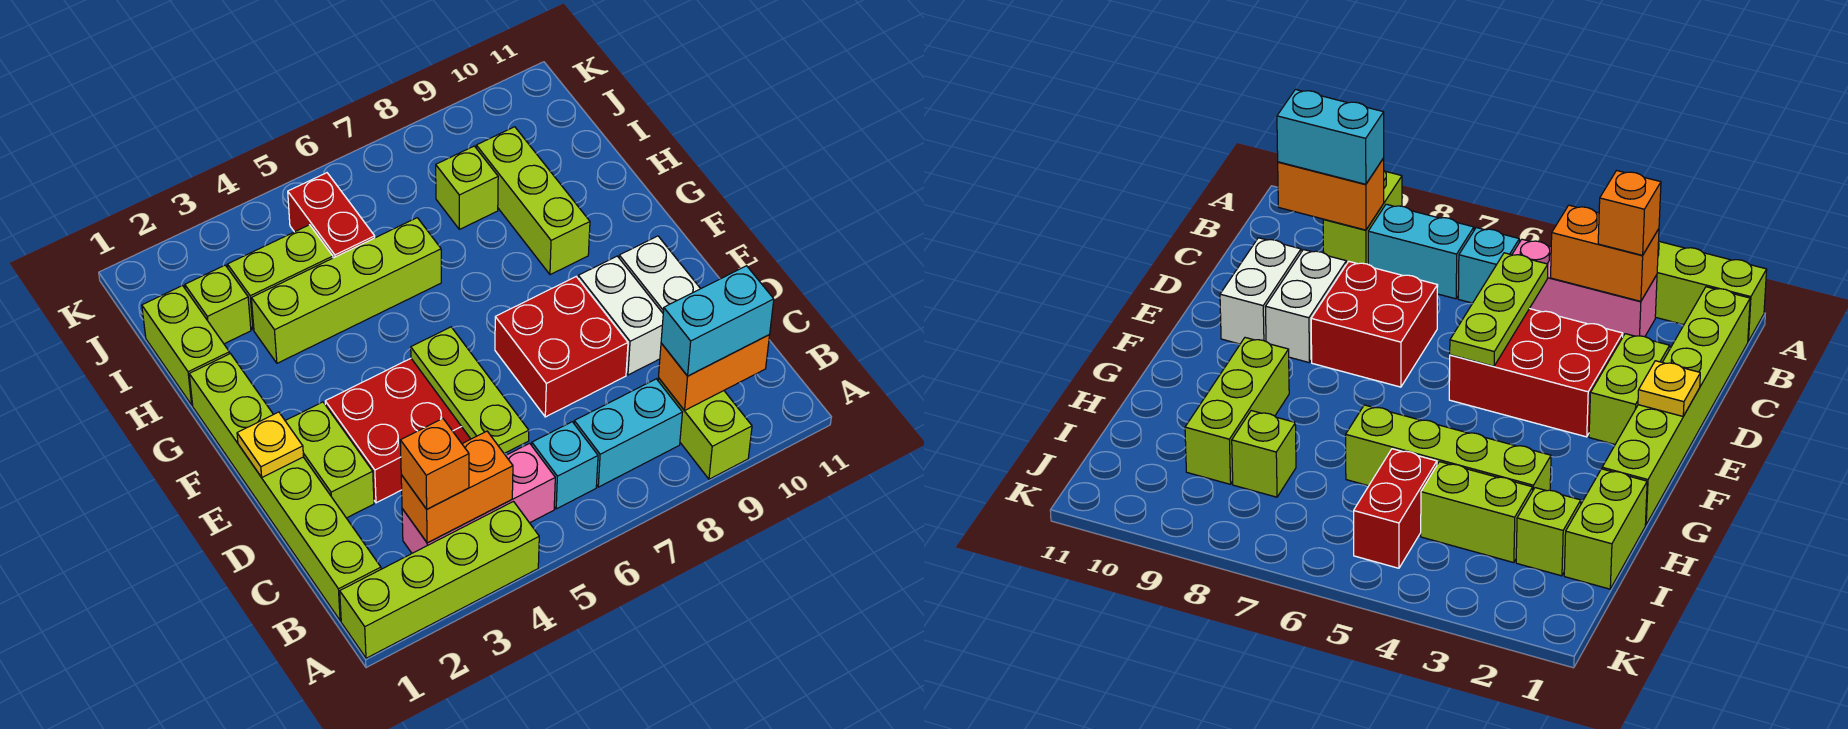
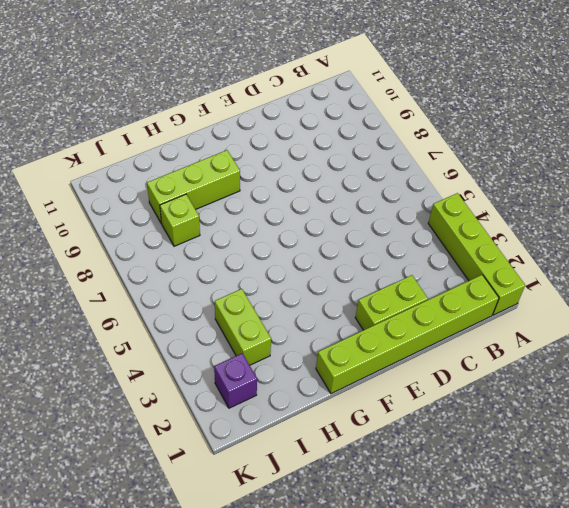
purple brick J2 level 1 -> none
none -> lime brick A9:B9 level 1
none -> pink brick B3:B5 level 1
none -> cyan brick B6 level 1

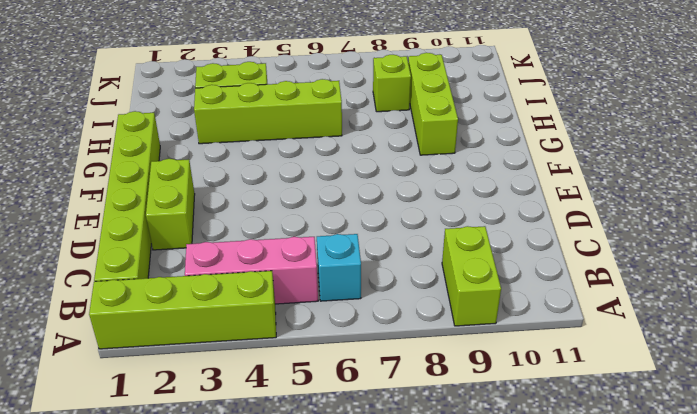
none -> cyan brick B7:B8 level 1
none -> red brick D3:E5 level 1
none -> red brick D7:E8 level 1

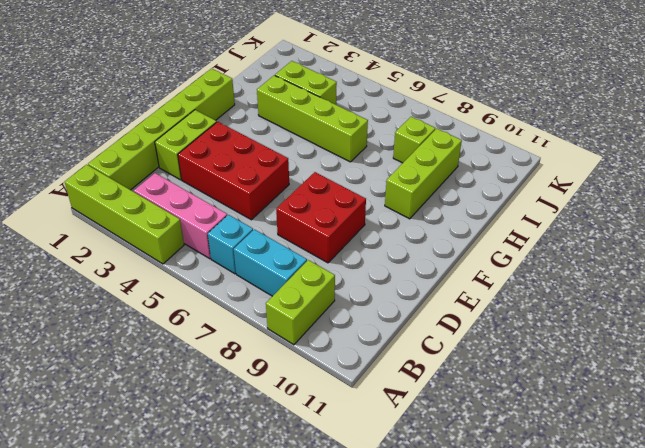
none -> white brick D9:E9 level 1
none -> white brick D10:E10 level 1
none -> lime brick H1:I1 level 1

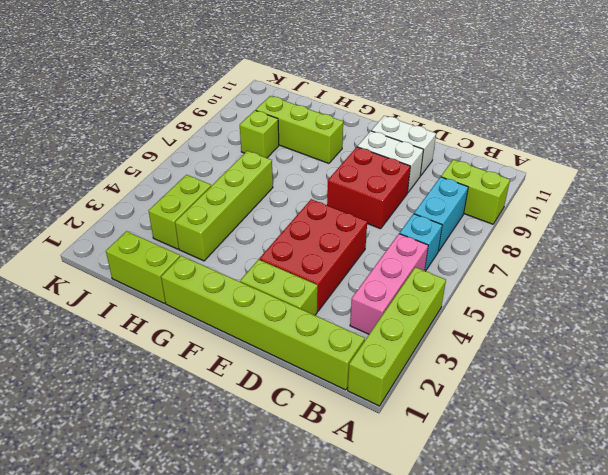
none -> lime brick I2 level 1
none -> red brick I5:J5 level 1
none -> orange brick B3:B4 level 2

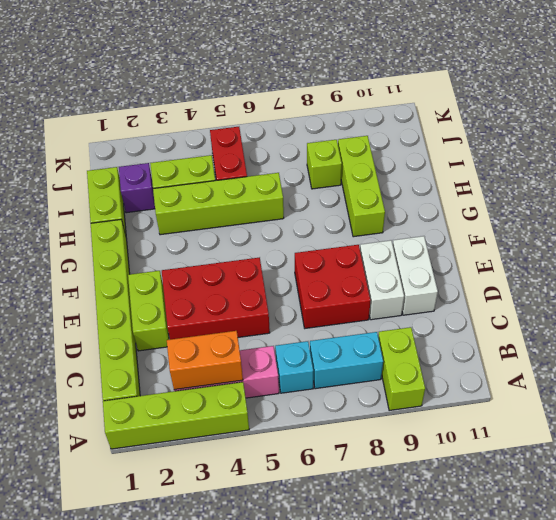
purple brick I2 level 1 -> lime brick I2 level 1
none -> orange brick B9:B10 level 2
none -> lime plate C5:E5 level 2
none -> yellow plate E1 level 2

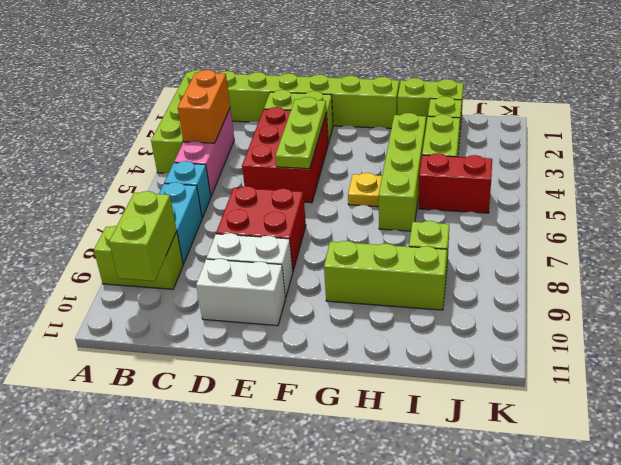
lime brick B9:B10 level 2 -> orange brick B9:B10 level 2
lime plate E3:E5 level 2 -> lime plate C5:E5 level 2
yellow plate G5 level 1 -> yellow plate E1 level 2
none -> orange brick B3 level 3
none -> cyan brick B9:B10 level 3

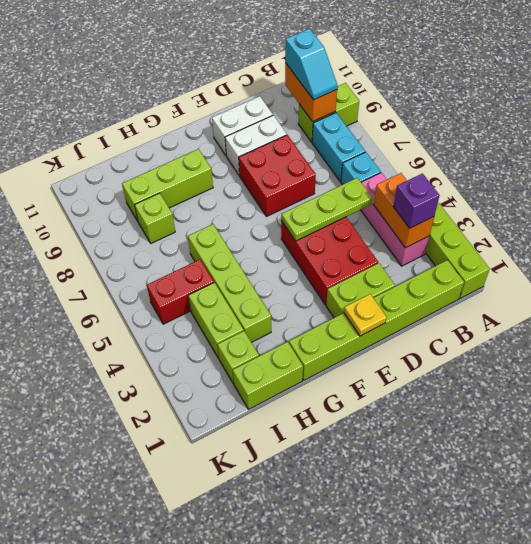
purple brick B3 level 3 -> orange brick B3 level 3
cyan slope B9:B10 level 3 top 10 -> cyan brick B9:B10 level 3

